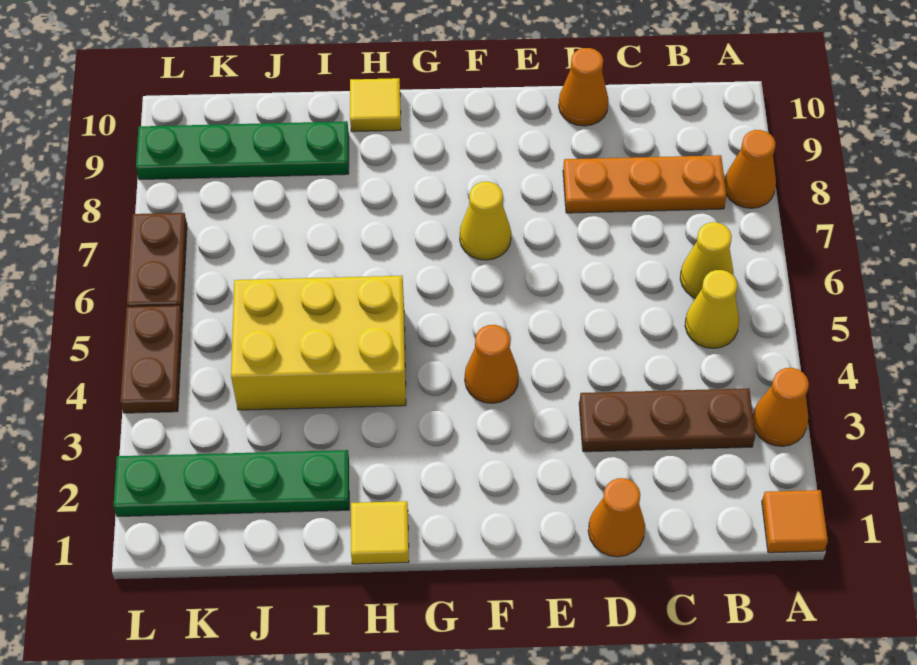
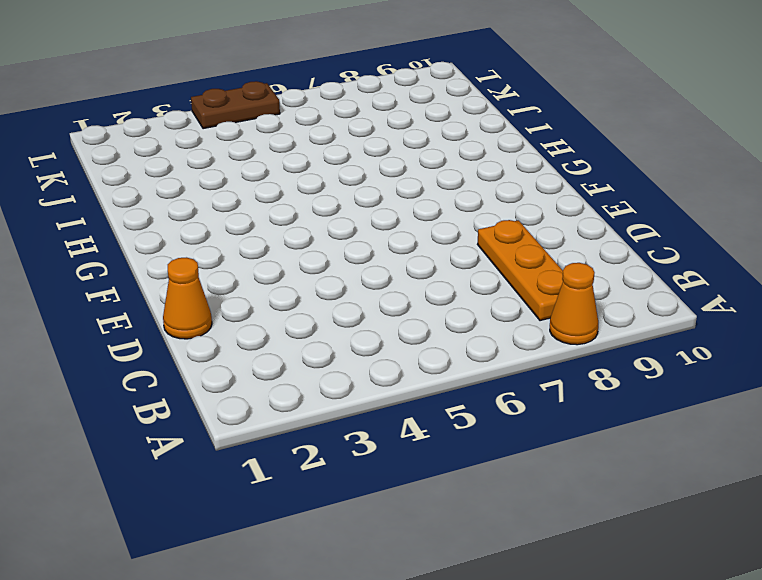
none -> orange tile A1 level 1
none -> orange cone A3 level 1
none -> brown plate B3:D3 level 1

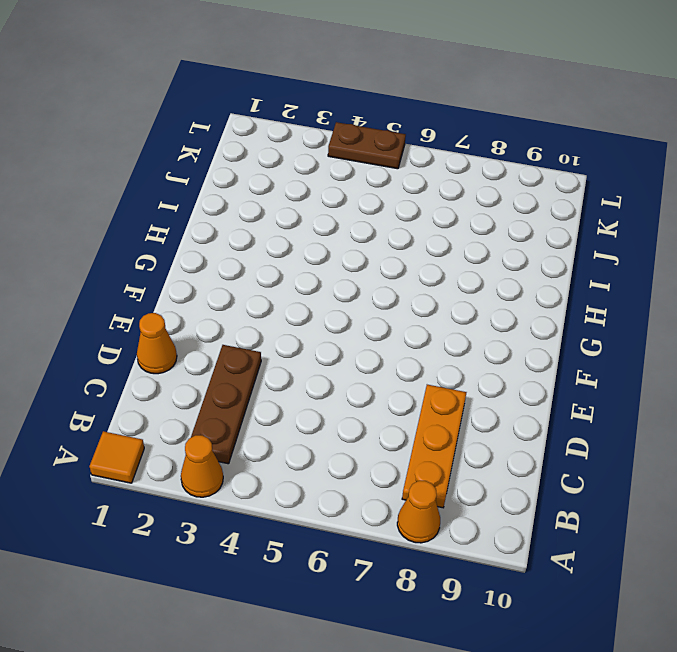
none -> yellow cone B5 level 1
none -> yellow cone B6 level 1
none -> orange cone D10 level 1

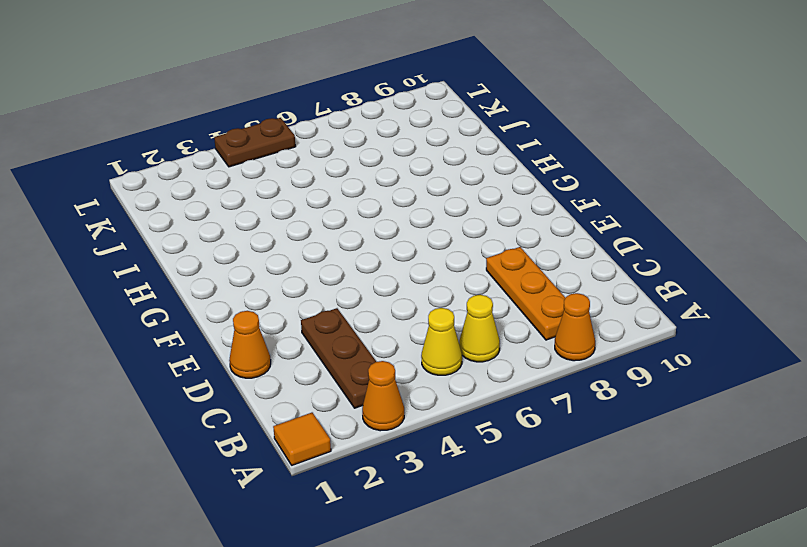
none -> orange cone D10 level 1
none -> orange cone F4 level 1
none -> yellow cone F7 level 1

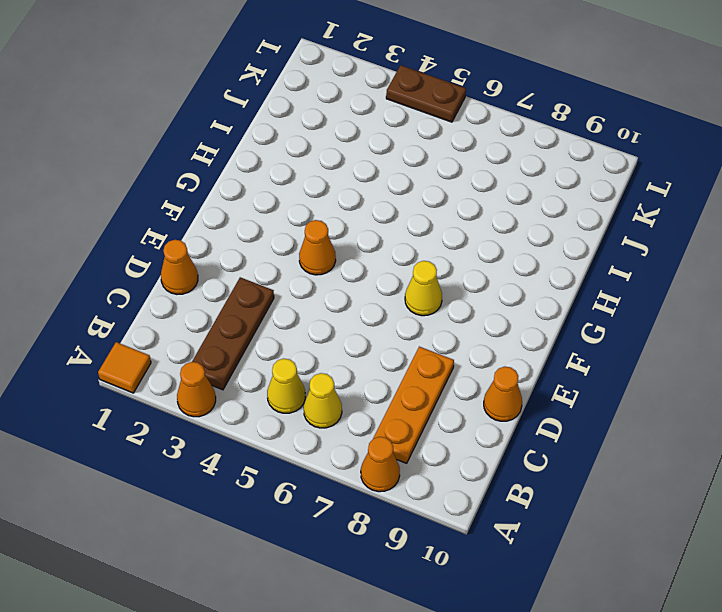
none -> yellow tile H1 level 1
none -> yellow brick H4:J5 level 1
none -> yellow tile H10 level 1

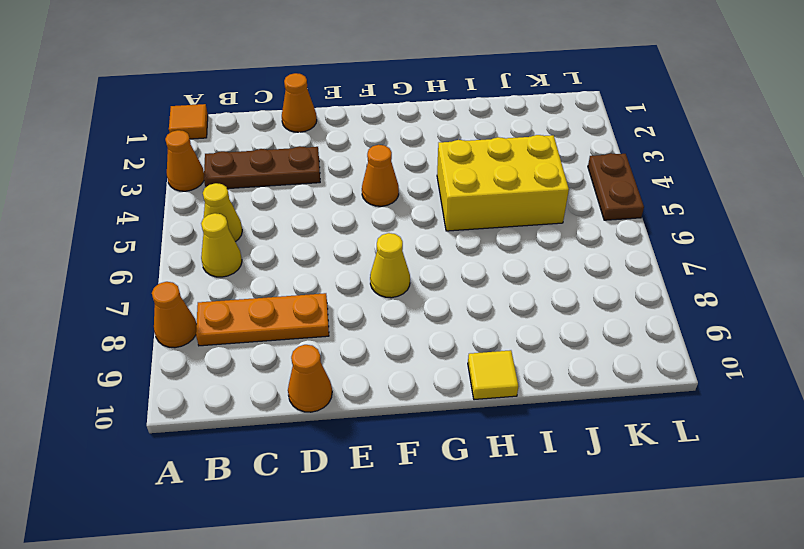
none -> yellow tile H1 level 1
none -> green plate I2:L2 level 1
none -> green plate I9:L9 level 1

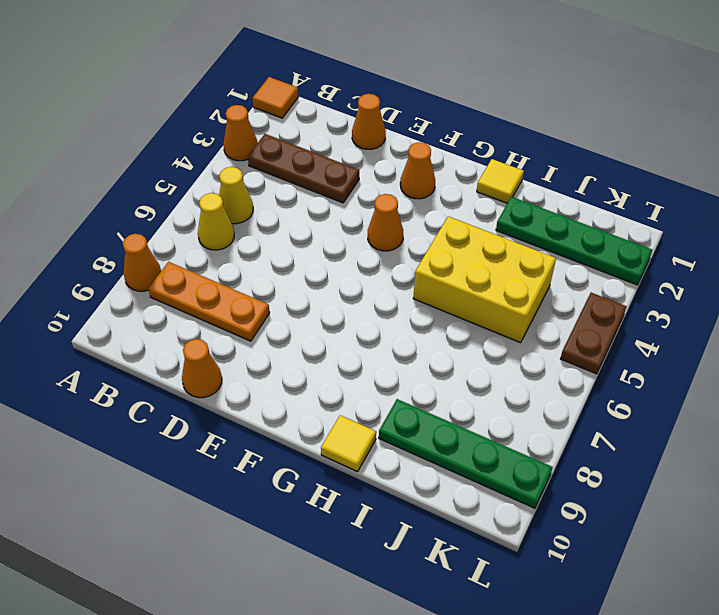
orange cone F2 level 1 -> none
none -> yellow cone F7 level 1
none -> brown plate L6:L7 level 1

